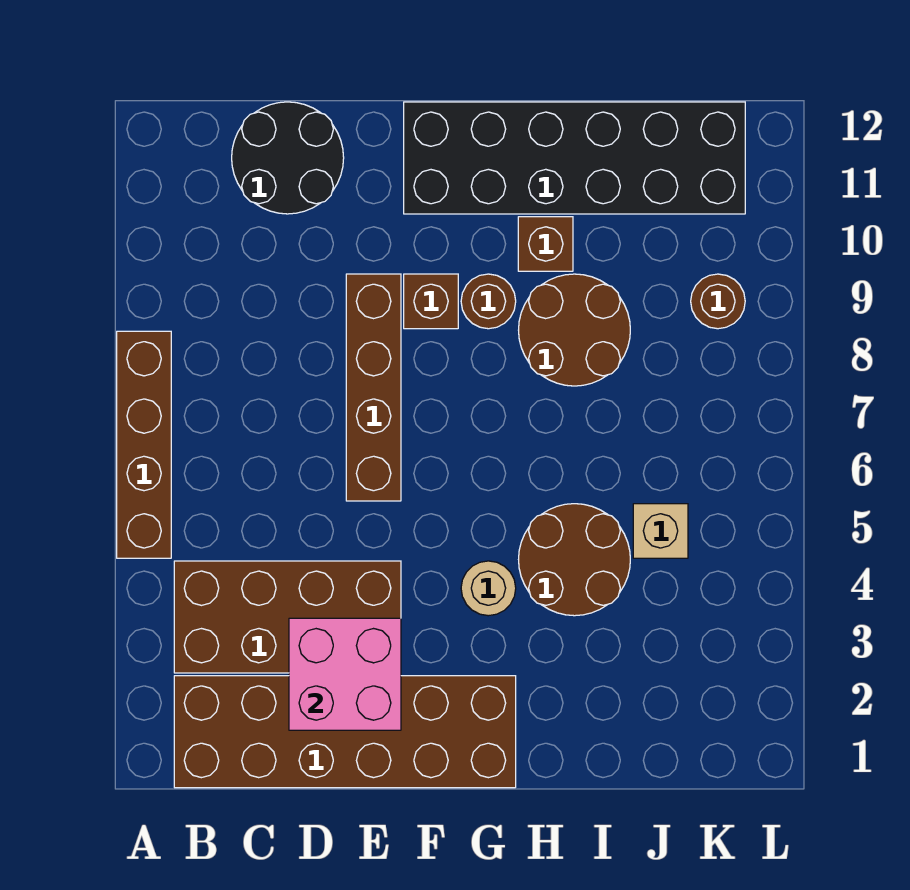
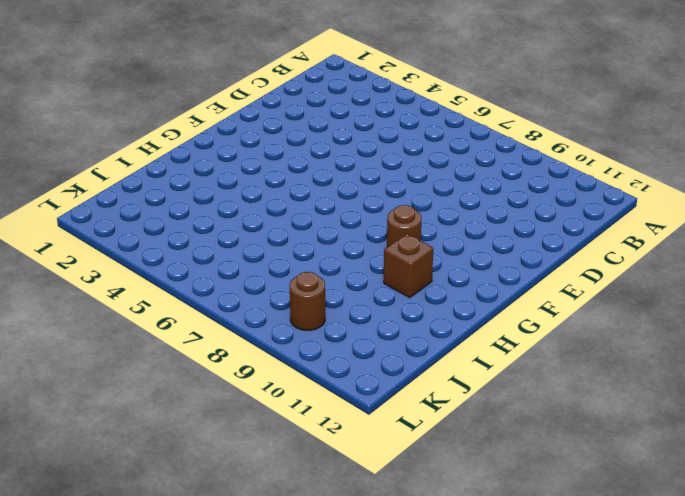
none -> brown brick A5:A8 level 1
none -> brown brick B1:G2 level 1
none -> brown brick B3:E4 level 1

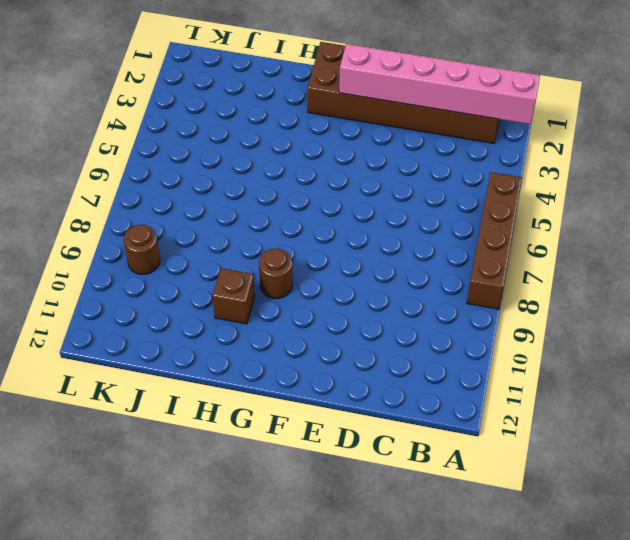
pink brick A2:F2 level 2 -> pink brick D2:E3 level 2
none -> brown brick B3:E4 level 1
none -> black round brick C11:D12 level 1
none -> brown brick E6:E9 level 1

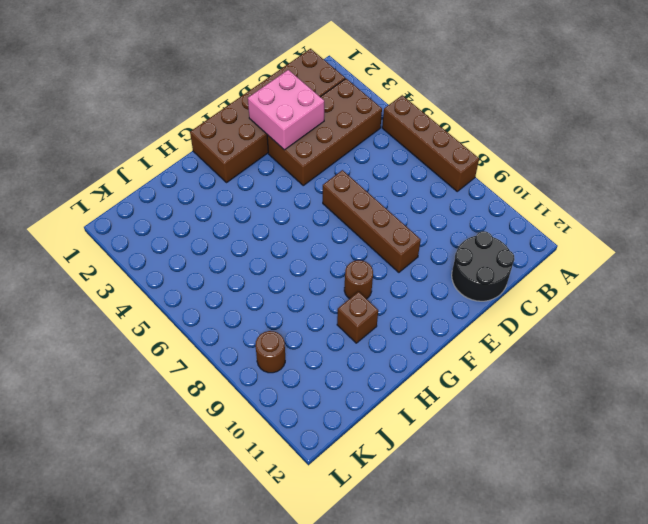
none -> brown brick F9 level 1
none -> black brick F11:K12 level 1
none -> tan round brick G4 level 1

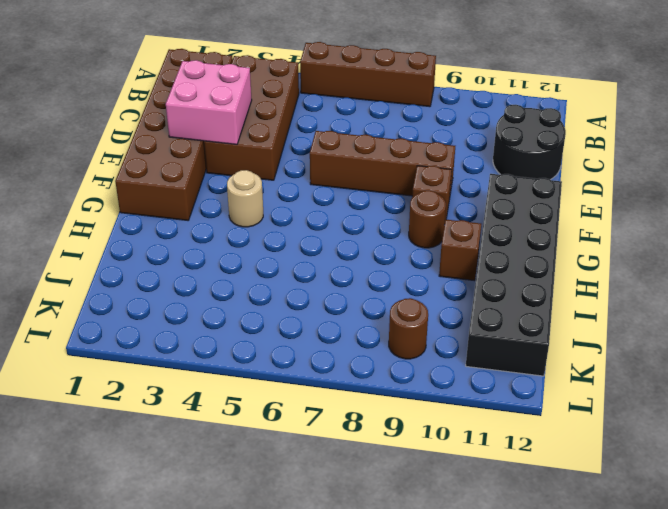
none -> brown round brick H4:I5 level 1
none -> brown round brick H8:I9 level 1
none -> tan brick J5 level 1

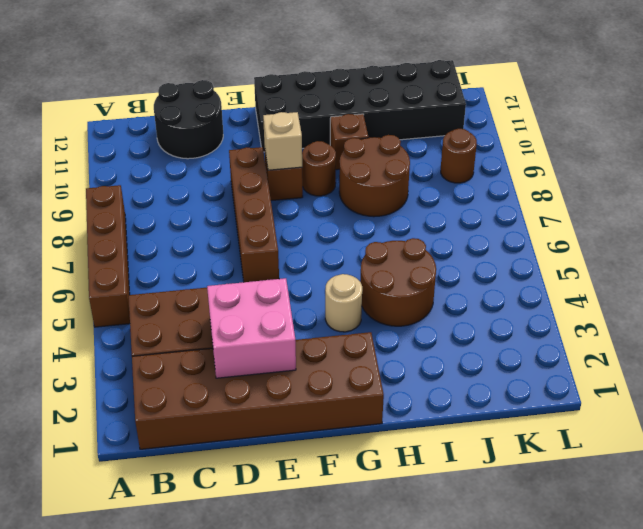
tan brick F9 level 2 -> tan brick J5 level 1

